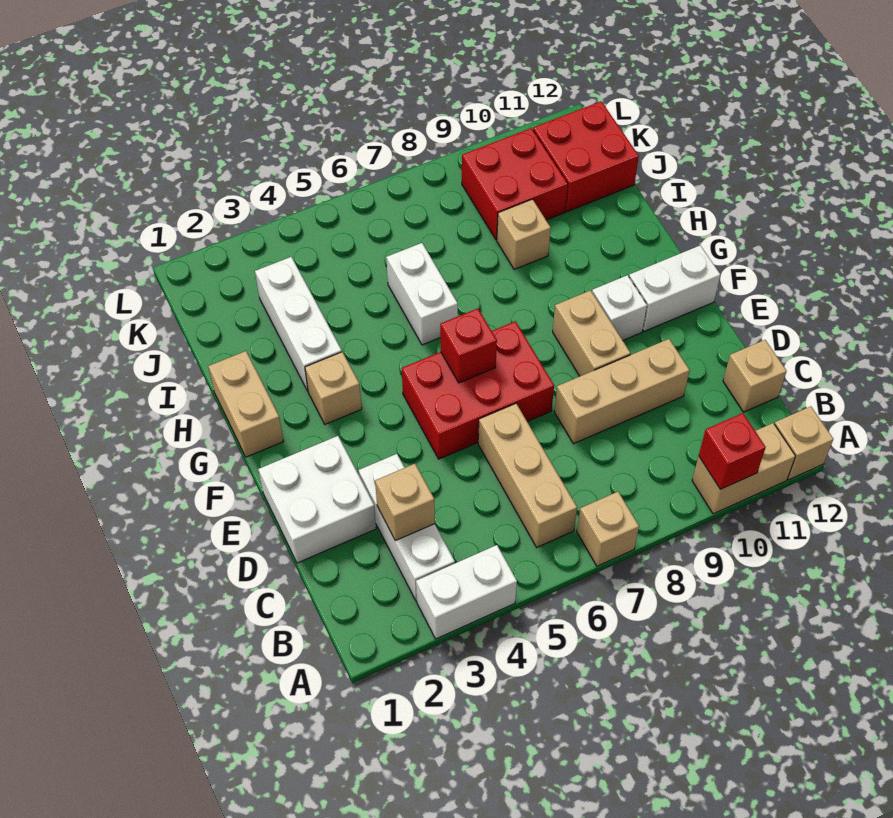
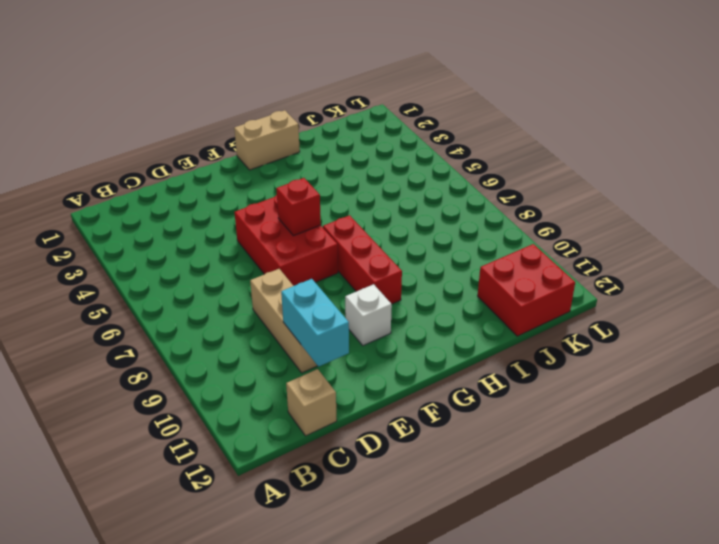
cyan brick D10:D11 level 2 -> none
red brick G7:G9 level 1 -> none
none -> white brick A3:A4 level 1
none -> tan brick A7 level 1
none -> tan brick A10:A11 level 1

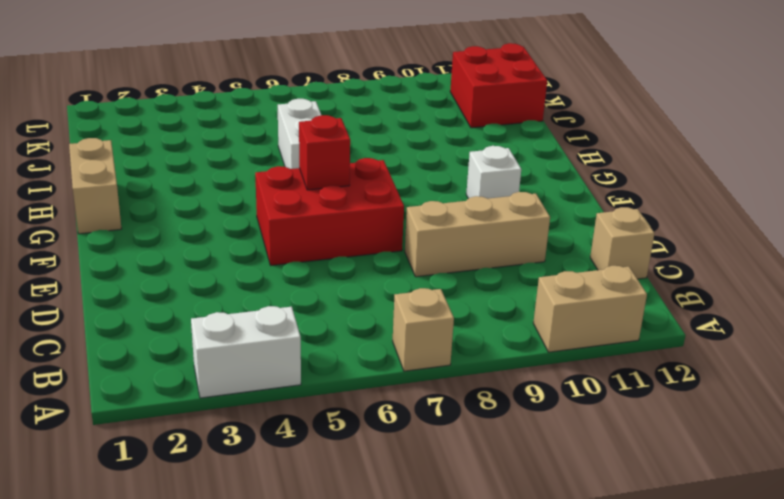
none -> tan brick A12 level 1
none -> white brick B3:D3 level 1
none -> tan brick B6:D6 level 1

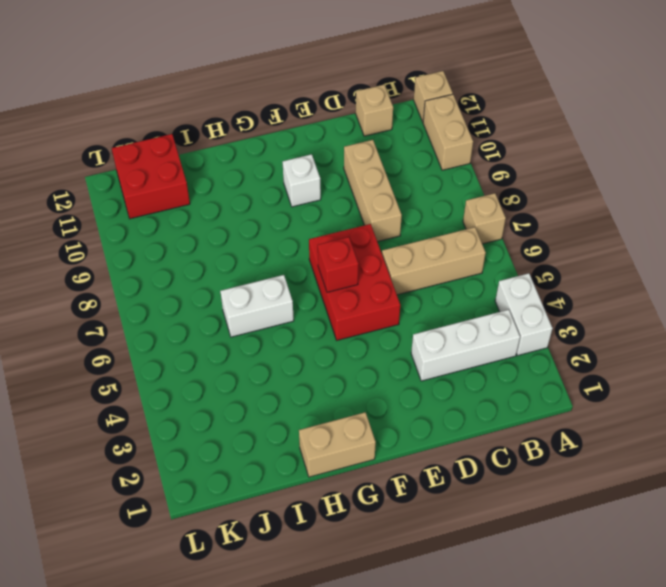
none -> white brick D1:E2 level 1
none -> tan brick E9:F9 level 1
none -> white brick F11:F12 level 1

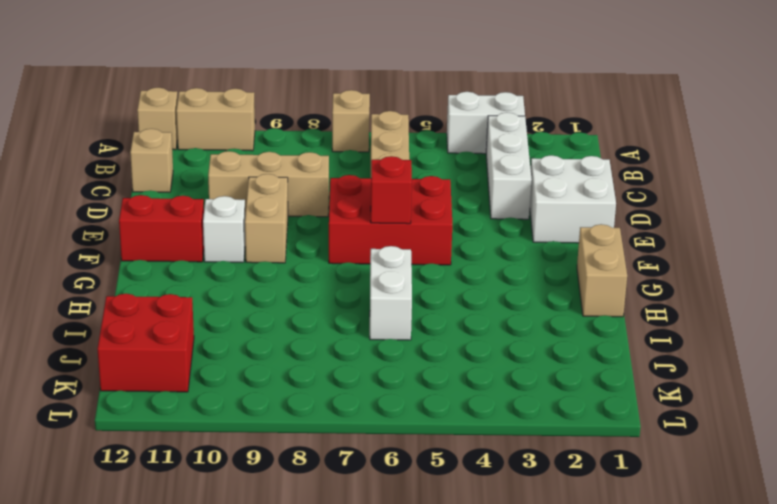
red brick F11:F12 level 1 -> white brick F11:F12 level 1
none -> tan brick G3 level 1
none -> white brick H3:J3 level 1
none -> tan brick I9 level 1

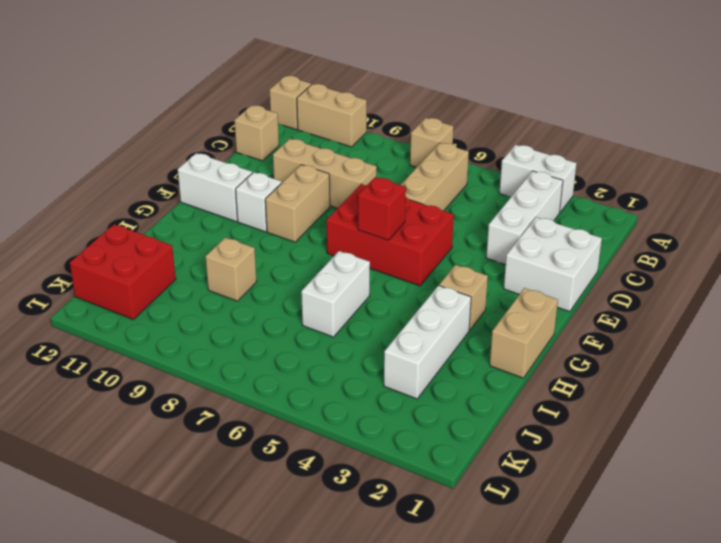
none -> red brick J9:K10 level 1
none -> red brick A10 level 2
none -> tan brick C3 level 2

